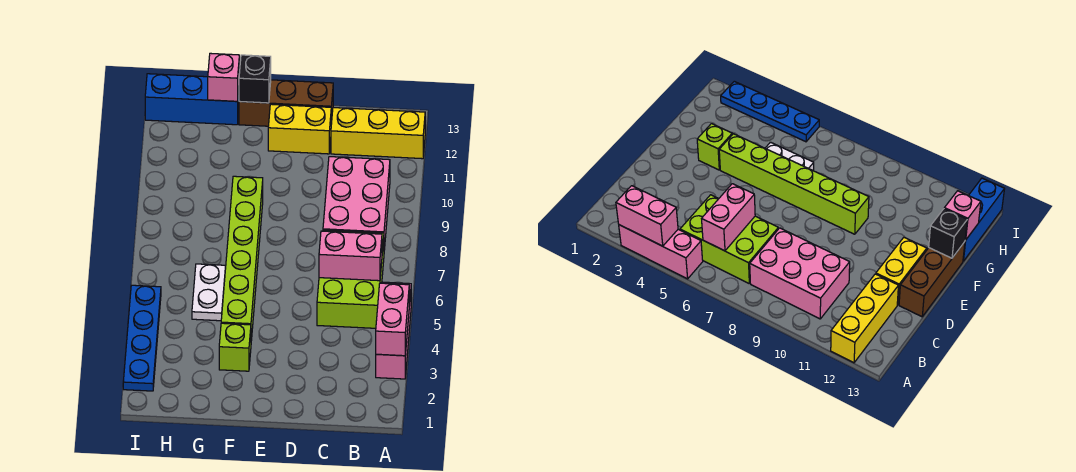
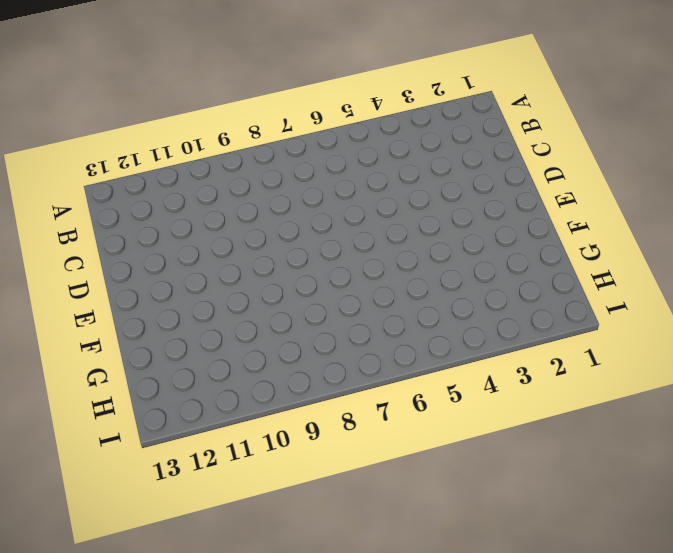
none -> pink brick A3:A5 level 1
none -> yellow brick A12:C12 level 1
none -> lime brick B5:C7 level 1

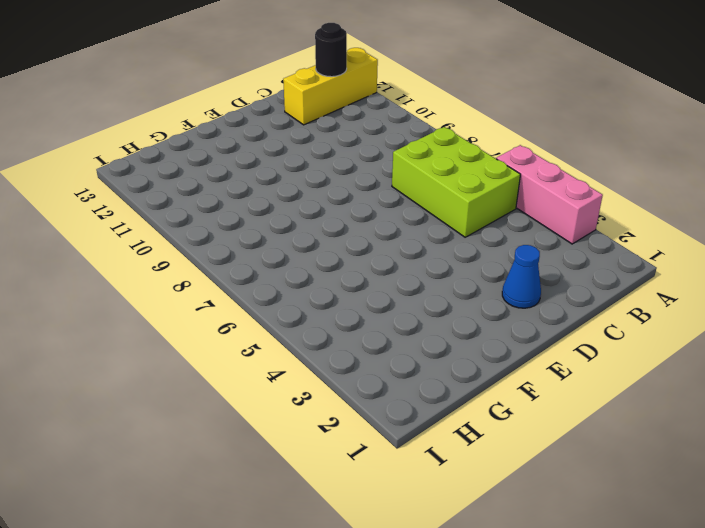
black round brick B12 level 2 -> none
blue cone D2 level 1 -> none
none -> pink brick B8:C10 level 1
none -> yellow brick D12:E12 level 1
none -> brown brick D13:F13 level 1

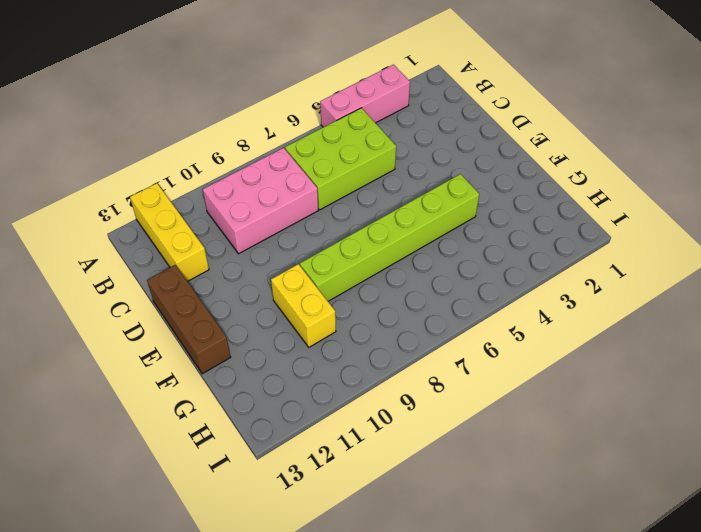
yellow brick F10:G10 level 1 -> yellow brick D12:E12 level 1
none -> lime brick F3 level 1
none -> white plate G5:G6 level 1
none -> blue brick G13:I13 level 1

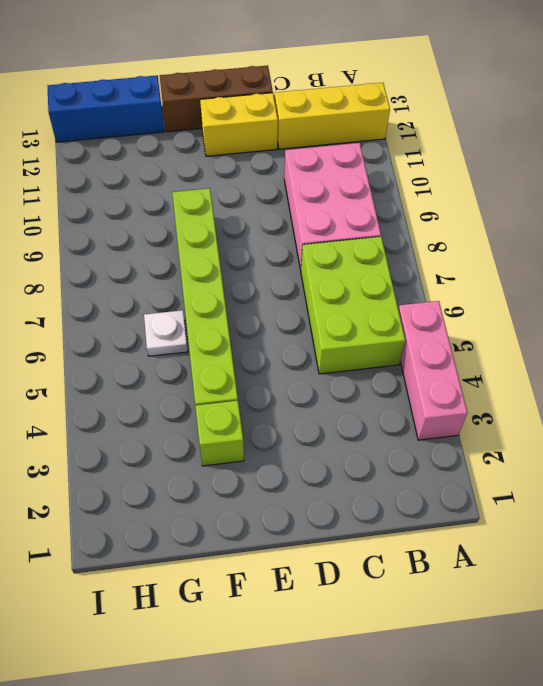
white plate G6 level 1 -> white plate G5:G6 level 1
none -> blue plate I2:I5 level 1
none -> pink brick A3:A4 level 2
none -> pink brick B6:C6 level 2

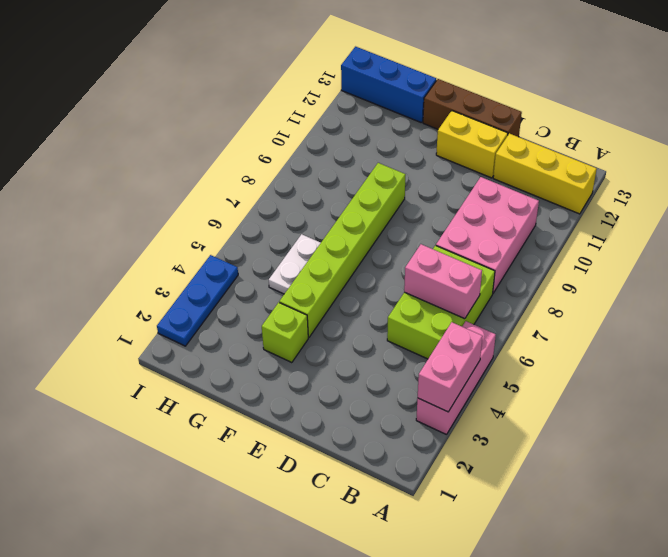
blue plate I2:I4 level 1 -> blue plate I2:I5 level 1
none -> black brick F13 level 2
none -> pink brick G13 level 2

